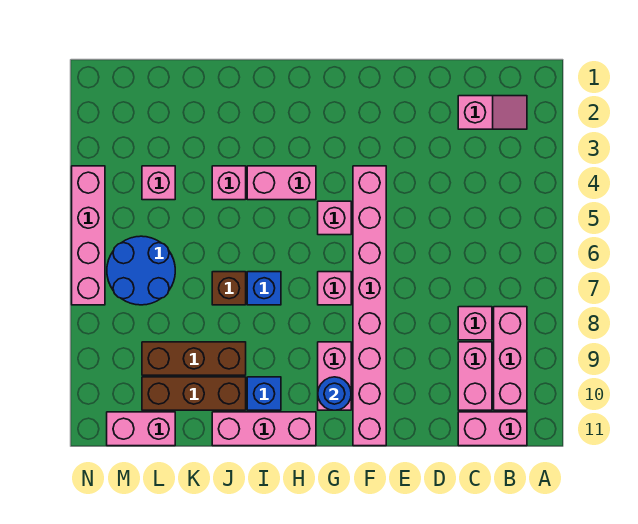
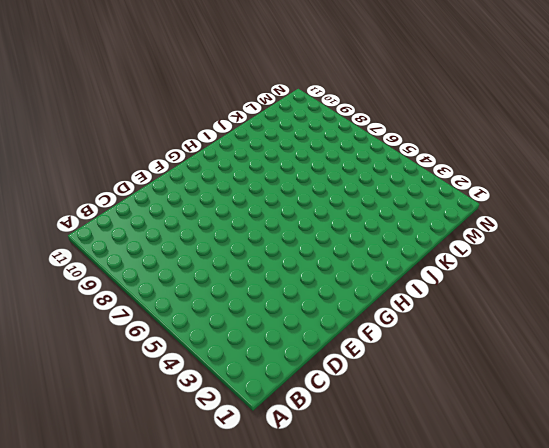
none -> pink slope B2:C2 level 1 top C
none -> pink brick B8:B10 level 1
none -> pink brick B11:C11 level 1

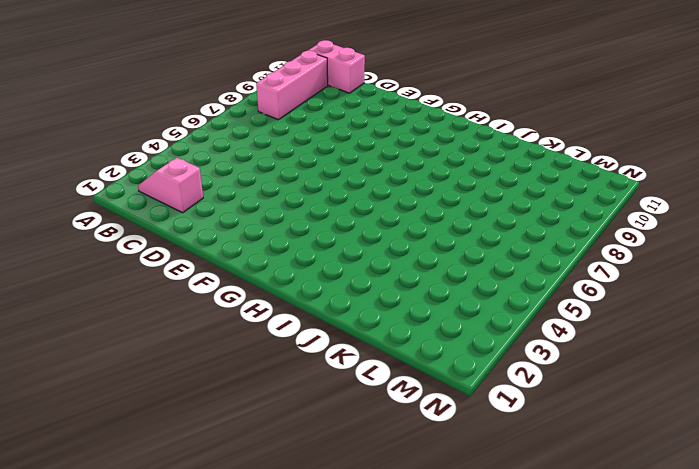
none -> pink brick C8 level 1
none -> pink brick C9:C10 level 1
none -> pink brick F4:F11 level 1

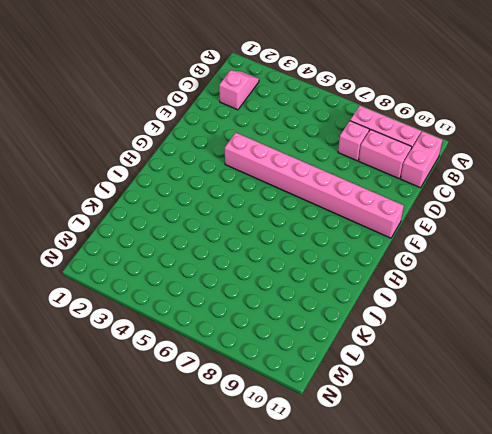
none -> pink brick G5 level 1
none -> pink brick G7 level 1
none -> pink brick G9:G10 level 1

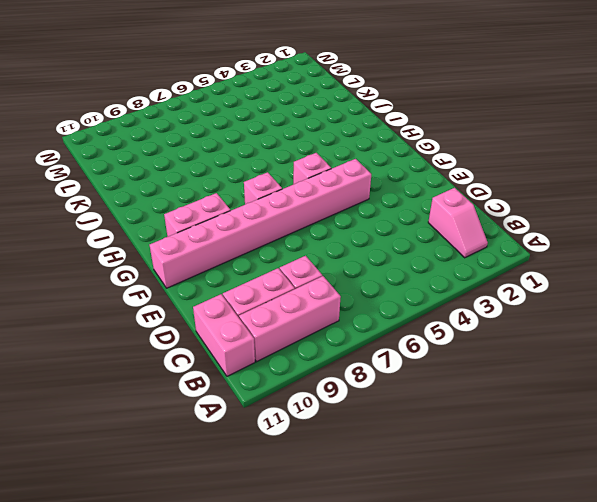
none -> pink brick H4:I4 level 1
none -> pink brick H11:J11 level 1
none -> blue brick I7 level 1

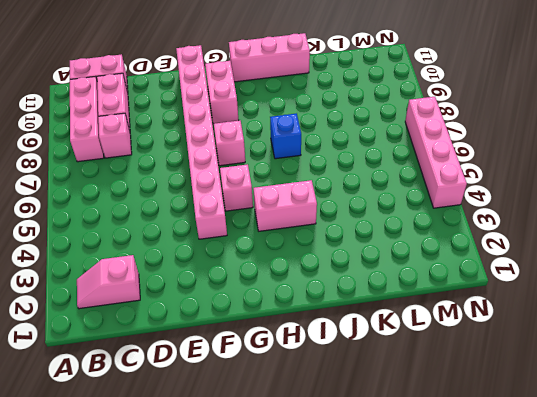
none -> blue brick I10 level 1
none -> pink brick J4 level 1
none -> brown brick J7 level 1

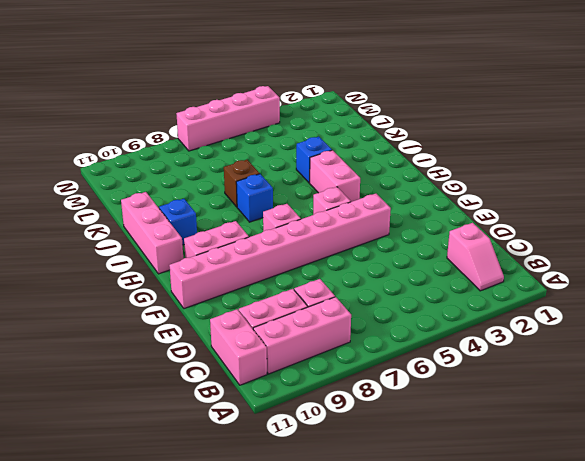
blue brick J4 level 1 -> pink brick J4 level 1
none -> brown brick J9:L9 level 1
none -> brown brick J10:L10 level 1
none -> pink brick L4 level 1

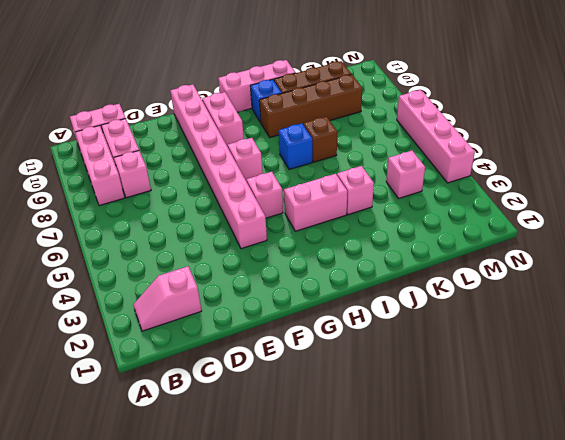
brown brick I9:L9 level 1 -> brown brick J9:L9 level 1
none -> blue round brick L6:M7 level 1
none -> pink brick L11:M11 level 1
none -> blue round brick G10 level 2

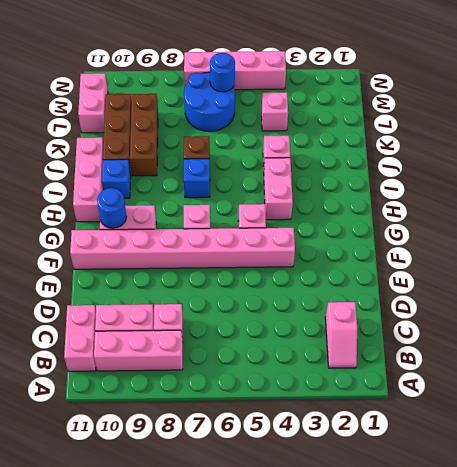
blue round brick M6 level 2 -> none

